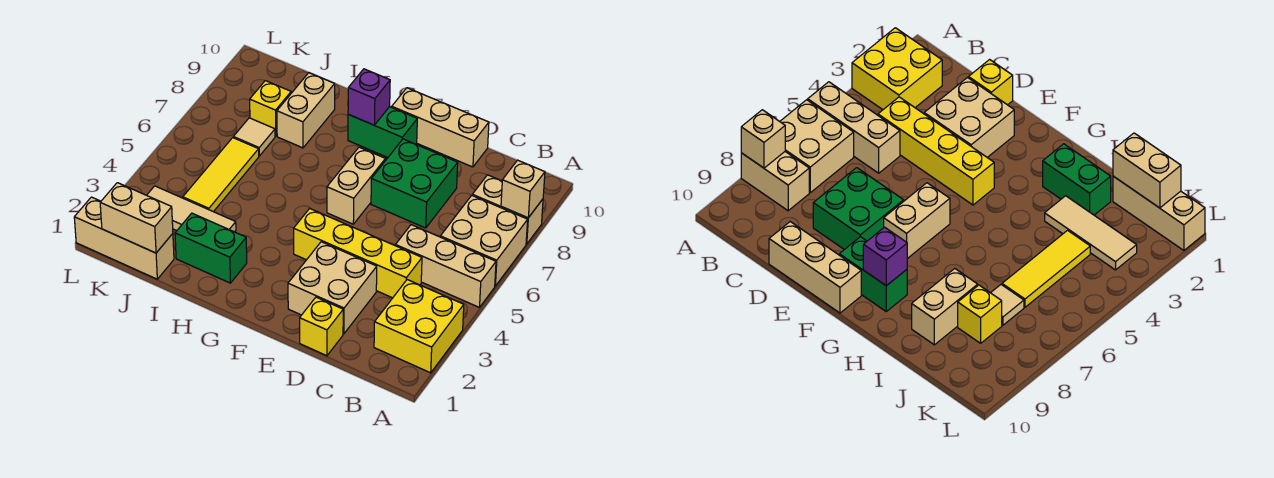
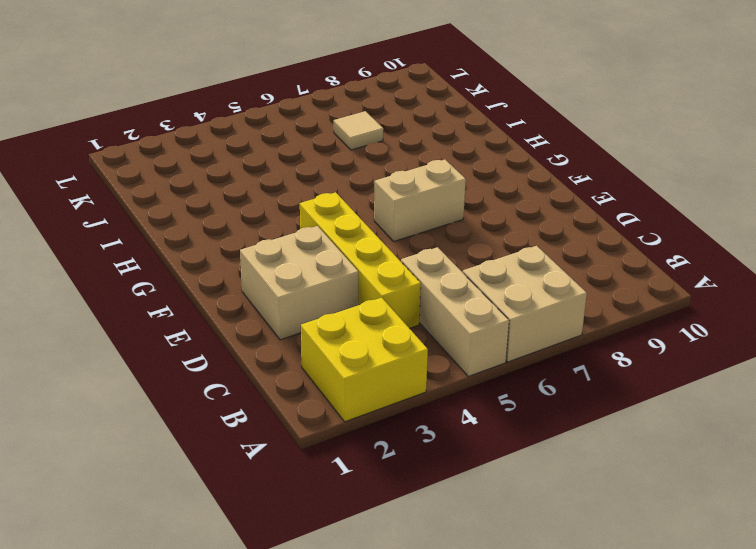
none -> tan brick A8:B8 level 1
none -> yellow brick D1 level 1
none -> green brick D7:E8 level 1

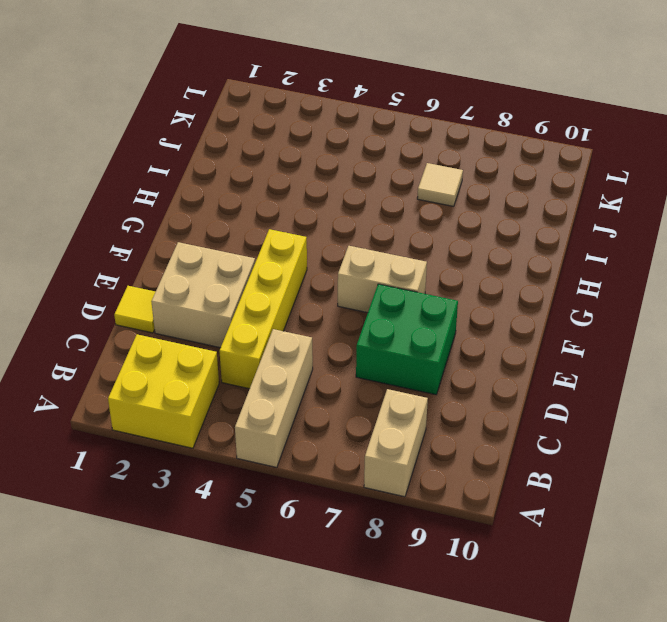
yellow tile D1 level 1 -> yellow brick D1 level 1
none -> tan brick A6:B7 level 1
none -> tan brick D10:F10 level 1
none -> green brick F9:G9 level 1

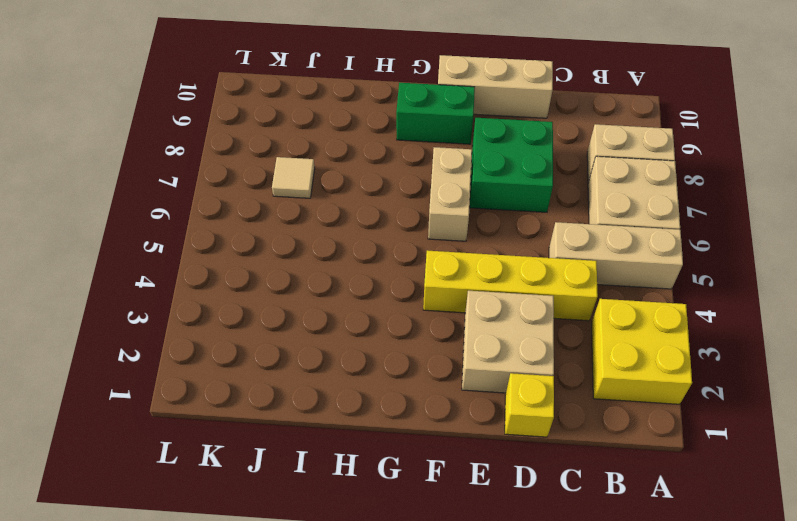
none -> green brick H2:I2 level 1
none -> tan tile I3:K3 level 1
none -> tan brick I8:I9 level 1

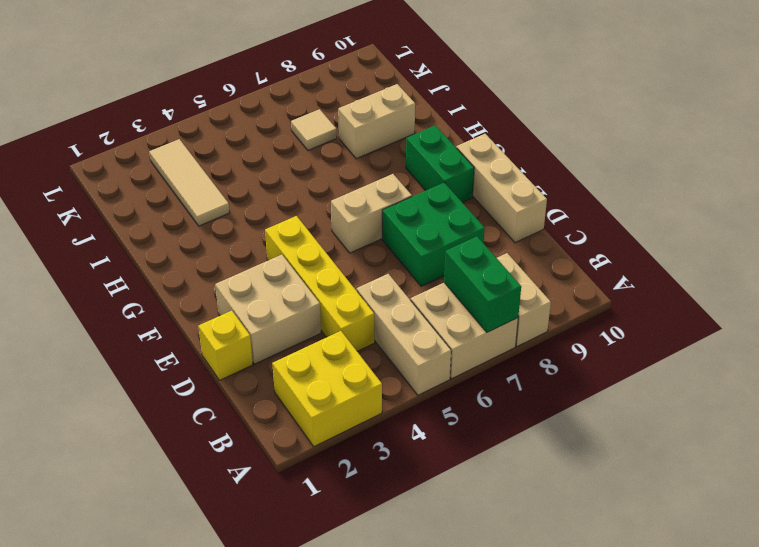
green brick A7:B7 level 2 -> green brick H2:I2 level 1
none -> tan brick J1:L1 level 1
none -> yellow tile J4:J6 level 1
none -> yellow brick J8 level 1

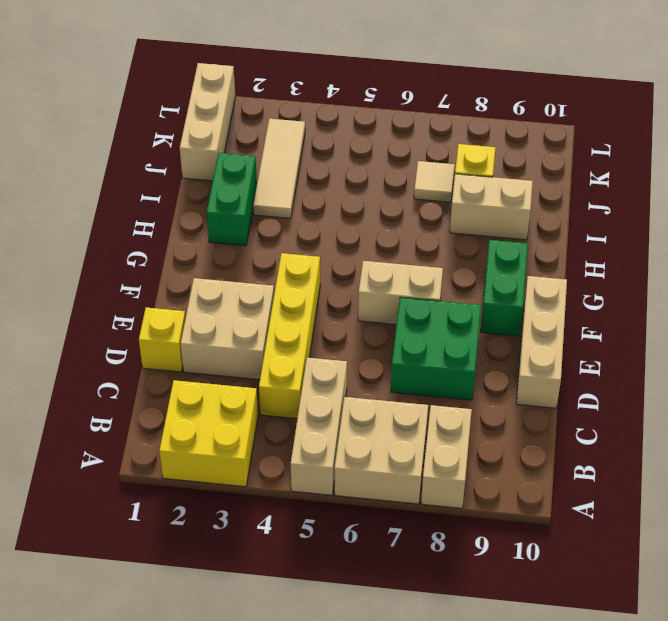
none -> yellow tile J4:J6 level 1
none -> tan brick A8 level 2
none -> purple brick G9 level 2

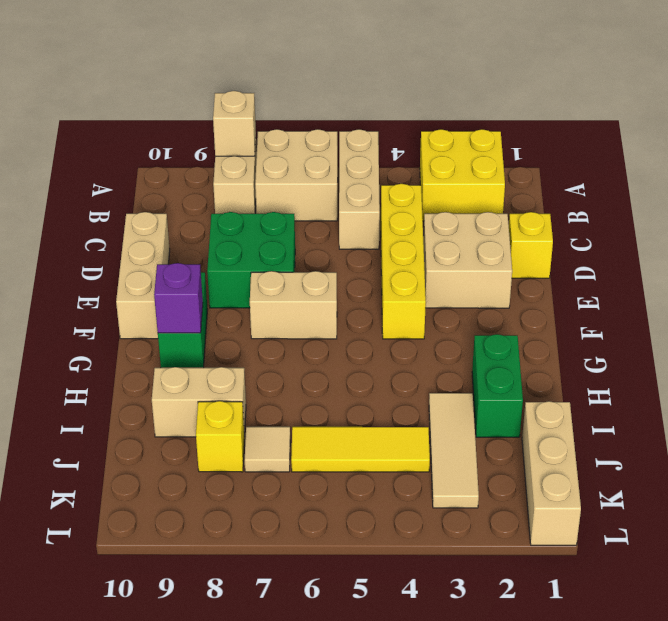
none -> tan brick J1:K1 level 2

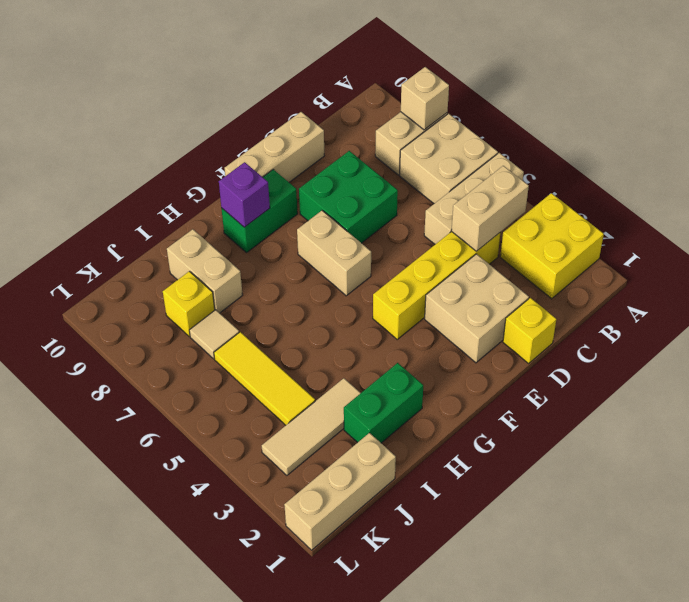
tan brick B4:C4 level 2 -> tan brick J1:K1 level 2

